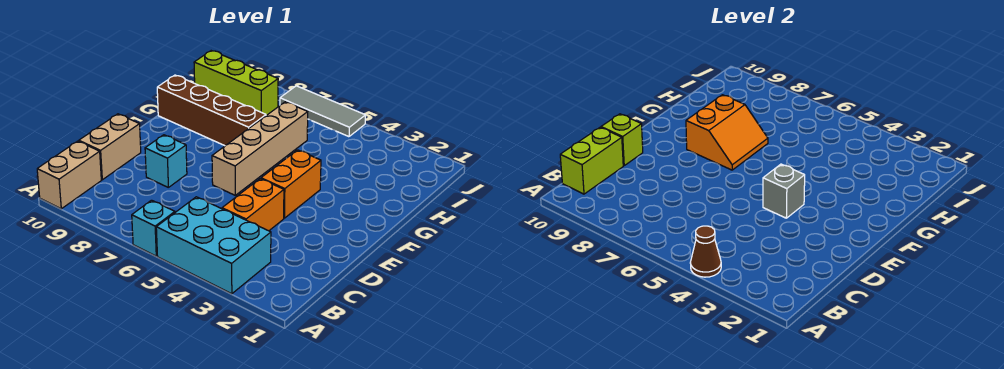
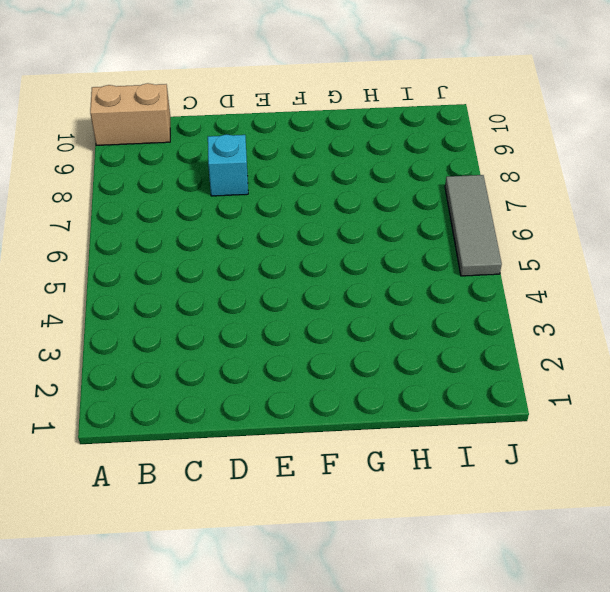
none -> cyan brick A3:B5 level 1
none -> cyan brick A6 level 1
none -> orange brick C4:D4 level 1

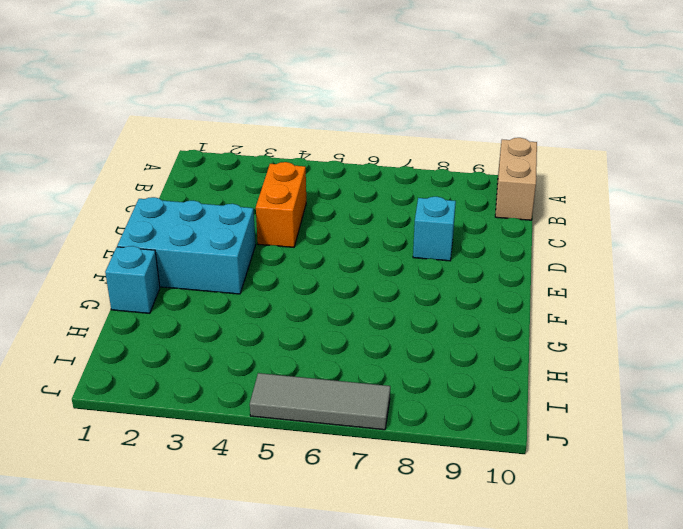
cyan brick E1:F3 level 1 -> cyan brick A3:B5 level 1
cyan brick G1 level 1 -> cyan brick A6 level 1
none -> tan brick C10:D10 level 1
none -> orange brick E4:F4 level 1
none -> tan brick E6:H6 level 1

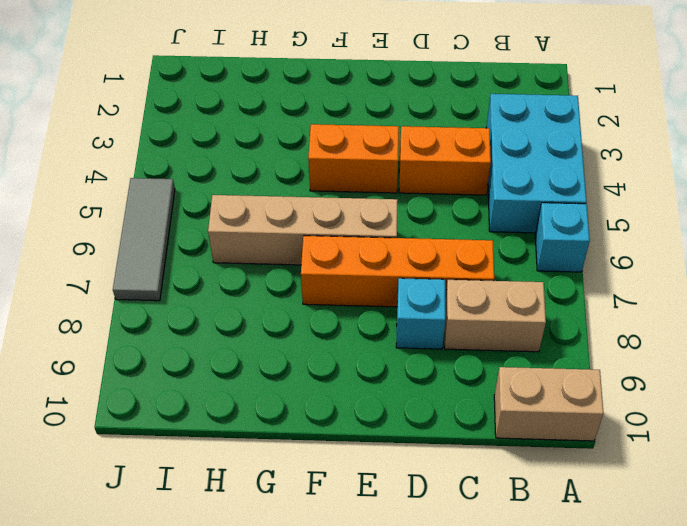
tan brick B8:C8 level 1 -> tan brick C10:D10 level 1
orange brick C7:F7 level 1 -> none
none -> brown brick G7:G10 level 1
none -> lime brick I8:I10 level 1
none -> brown cone A4 level 2

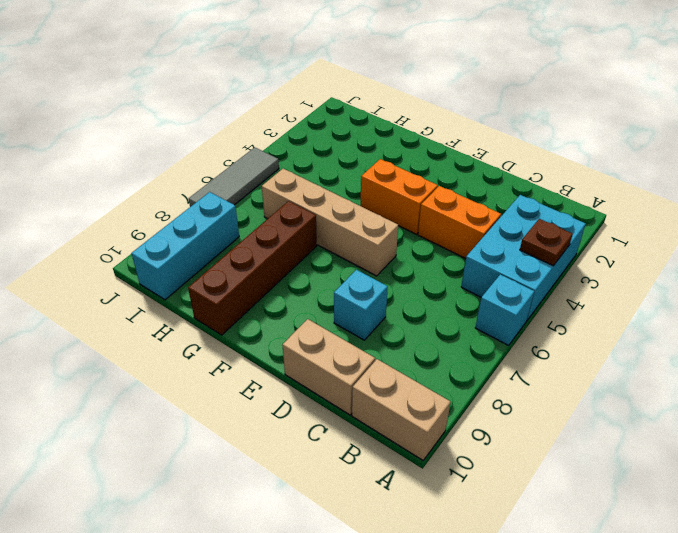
brown plate A4 level 2 -> brown cone A4 level 2
cyan brick I8:I10 level 1 -> lime brick I8:I10 level 1
none -> lime brick B10:C10 level 2
none -> lime brick D10 level 2
none -> grey brick E4 level 2

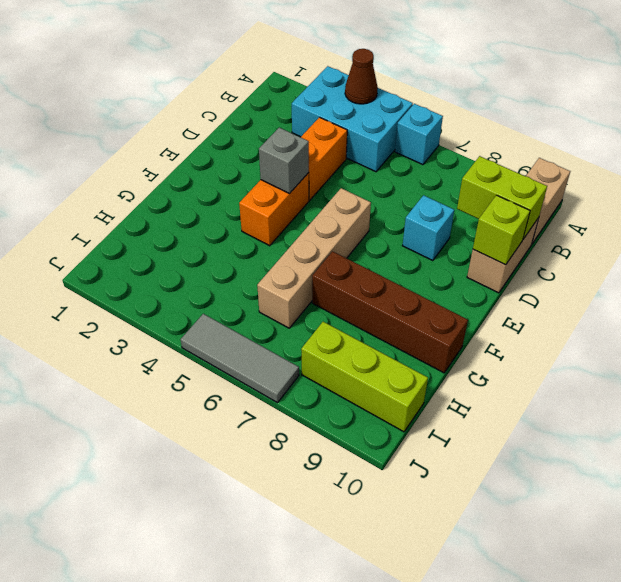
lime brick C9:C10 level 2 -> lime brick B10:C10 level 2
none -> orange slope F7:G8 level 2 top 8

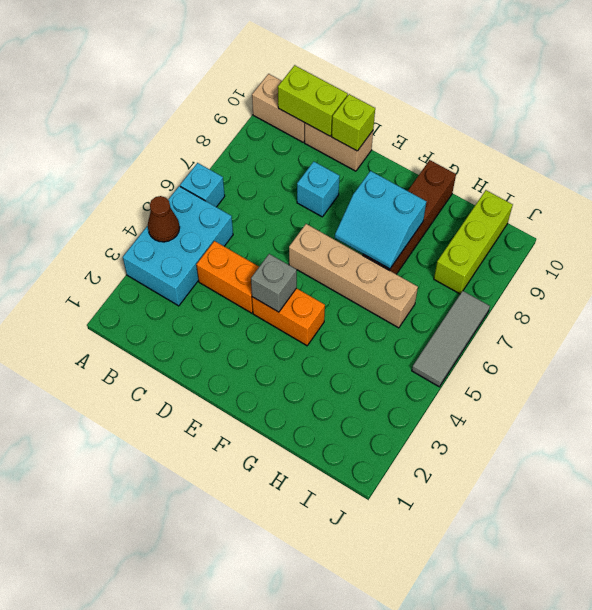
cyan slope F7:G8 level 2 top 8 -> orange slope F7:G8 level 2 top 8

